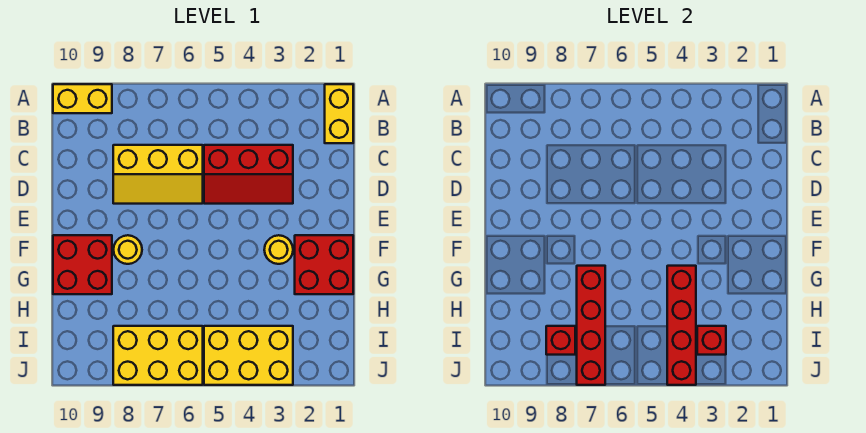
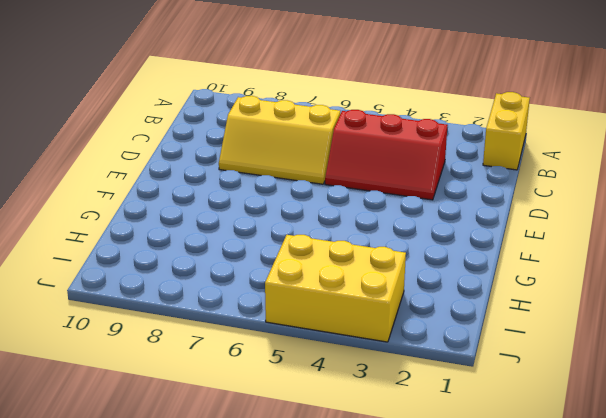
none -> yellow brick A9:A10 level 1
none -> red brick F1:G2 level 1
none -> yellow round brick F3 level 1

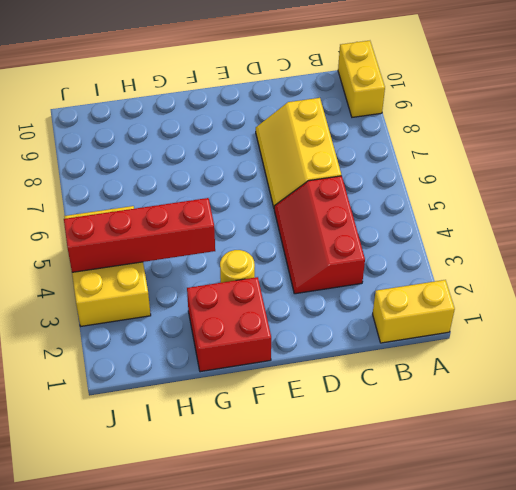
none -> yellow round brick F8 level 1
none -> red brick F9:G10 level 1
none -> yellow brick I6:J8 level 1

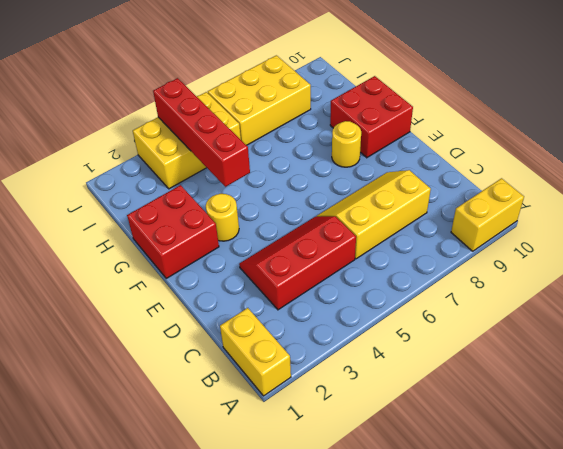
none -> red brick G7:J7 level 2
none -> red brick I3 level 2
none -> red brick I8 level 2

